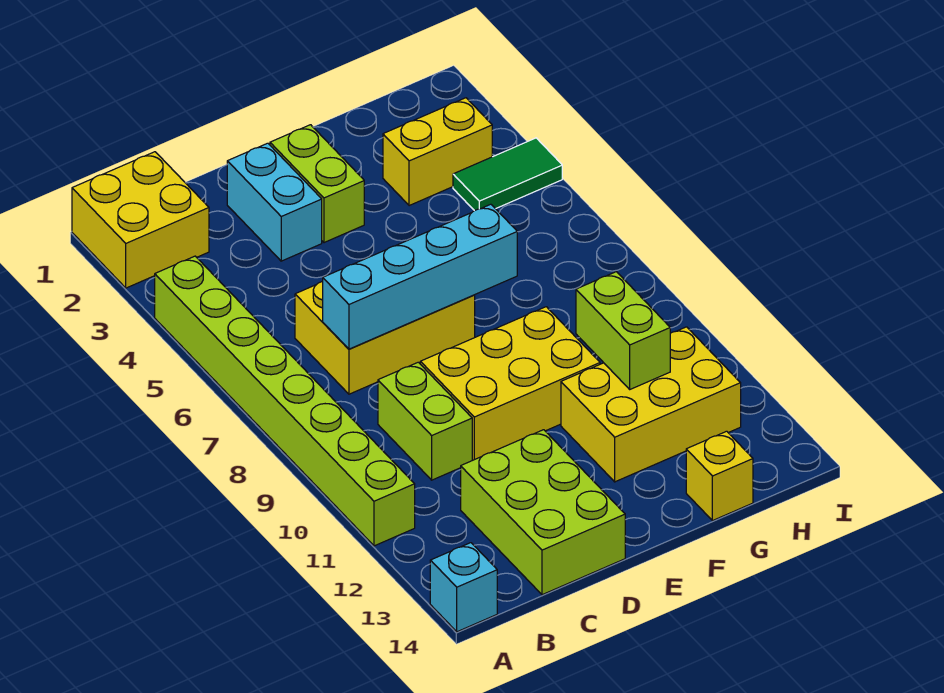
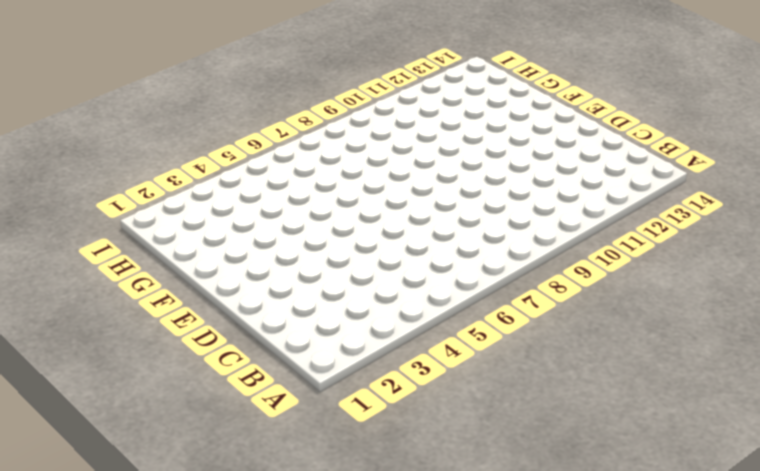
none -> yellow brick A1:B2 level 1
none -> lime brick A4:A11 level 1
none -> cyan brick A14 level 1

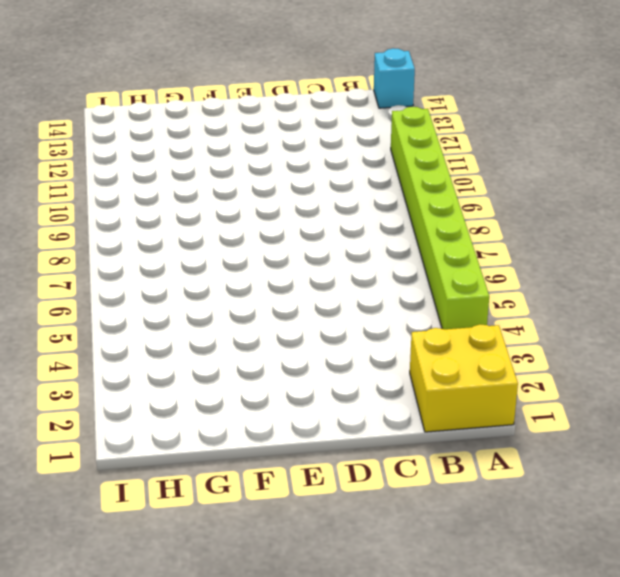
none -> yellow brick C6:E7 level 1
none -> lime brick C9:C10 level 1
none -> lime brick C12:D14 level 1

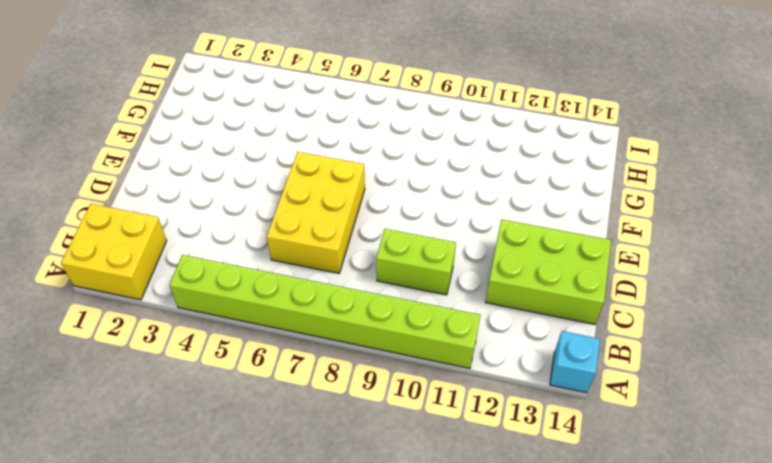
none -> cyan brick D2:D3 level 1
none -> yellow brick D9:F10 level 1
none -> lime brick E2:E3 level 1

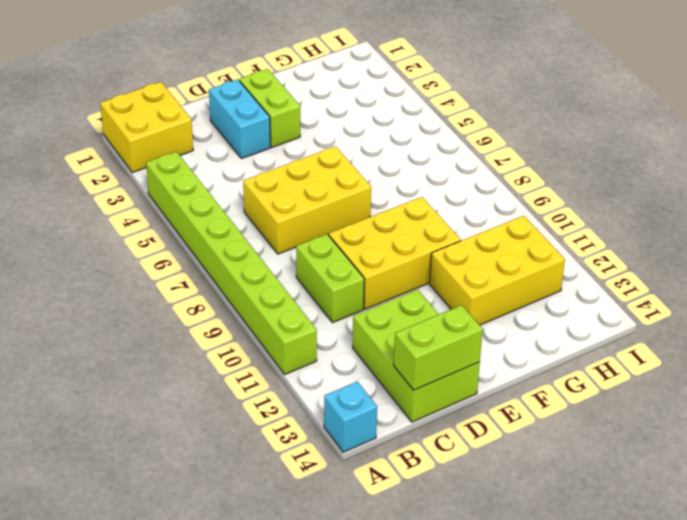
lime brick C14:D14 level 2 -> lime brick G10:G11 level 2
none -> yellow brick G3:H3 level 1
none -> yellow brick G14 level 1
none -> green tile H4:I4 level 1

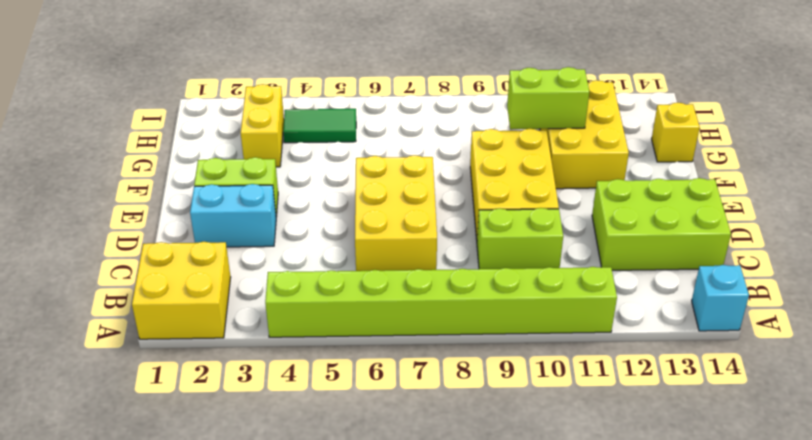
green tile H4:H5 level 1 -> green tile H4:I4 level 1
none -> cyan brick C7:F7 level 2

